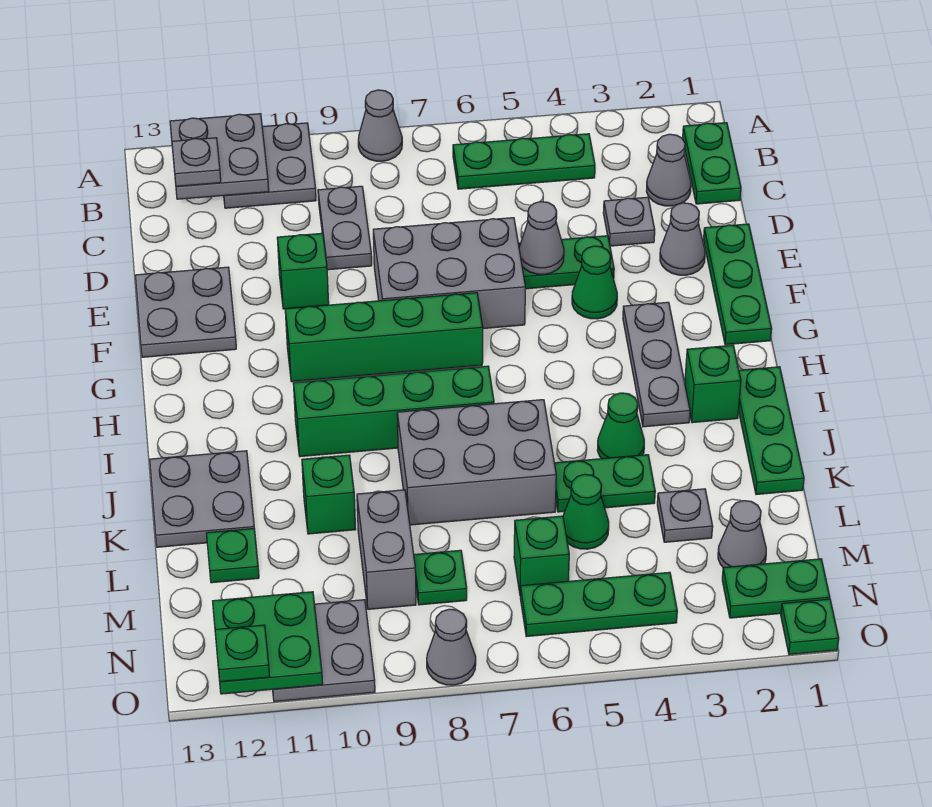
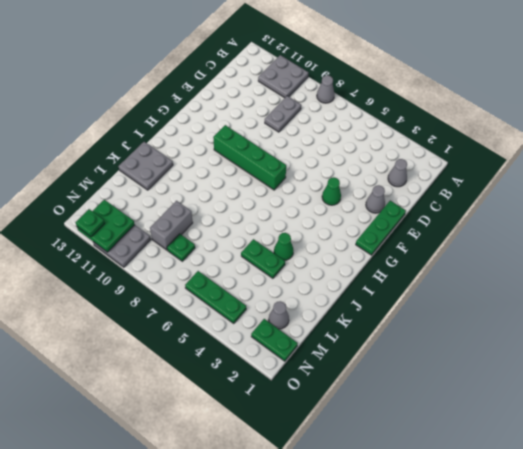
none -> green plate B1:C1 level 1
none -> green plate B4:B6 level 1
none -> grey plate D3 level 1
none -> green plate E4:E5 level 1

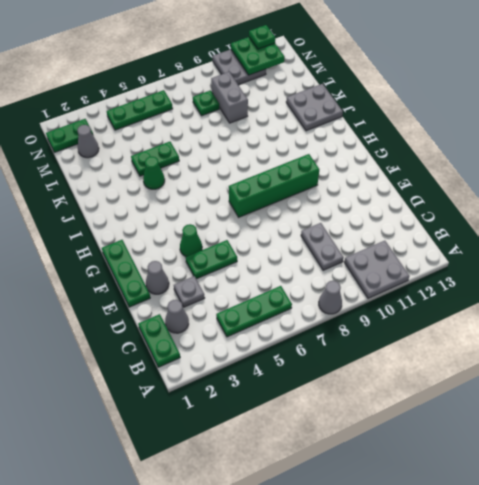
none -> grey brick E6:F8 level 1
none -> green brick E10 level 1
none -> grey plate E12:F13 level 1
none -> grey plate G3:I3 level 1

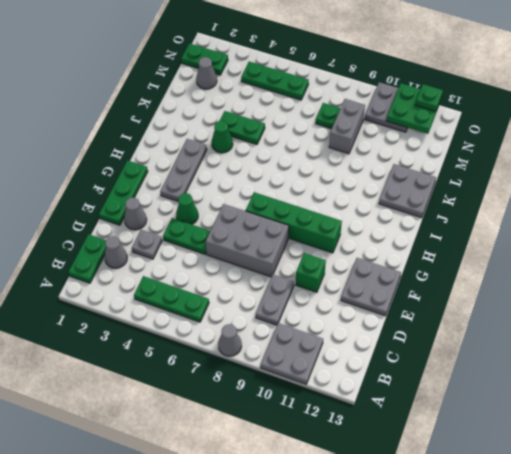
none -> green plate I1:K1 level 1
none -> green brick I2 level 1
none -> green brick I7:I10 level 1
none -> grey brick J6:K8 level 1

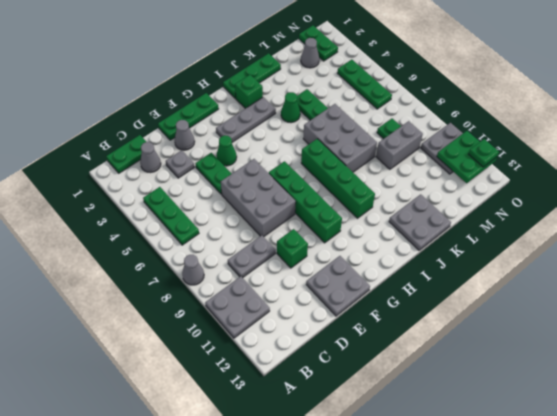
none -> green brick K10 level 1
none -> grey plate L3 level 1
none -> green cone L5 level 1
none -> green plate L12 level 1

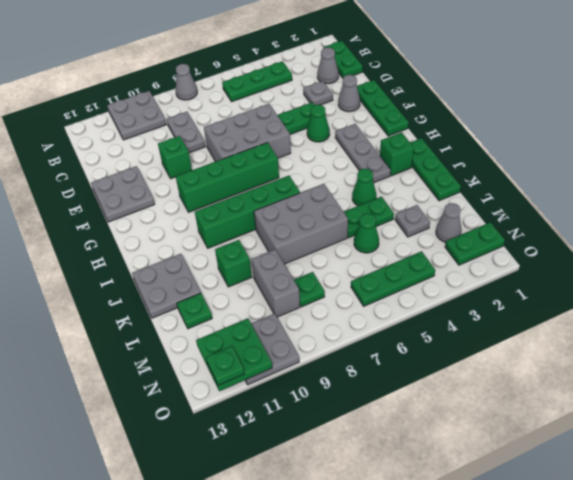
none -> green brick M6 level 1
none -> green plate O1 level 1
none -> grey cone O8 level 1
none -> grey plate A11:B12 level 2

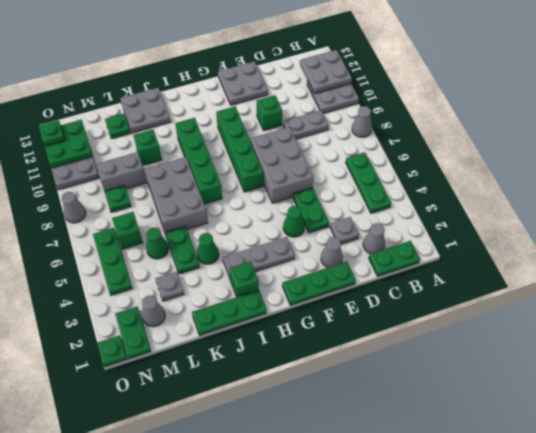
none -> grey cone E5 level 2
none -> grey plate B12 level 3

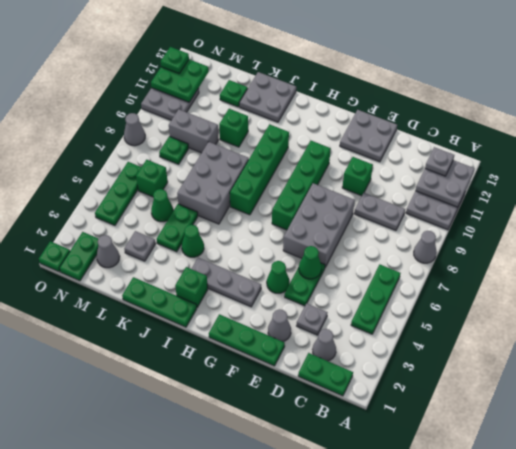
green cone E5 level 2 -> grey cone E5 level 2

